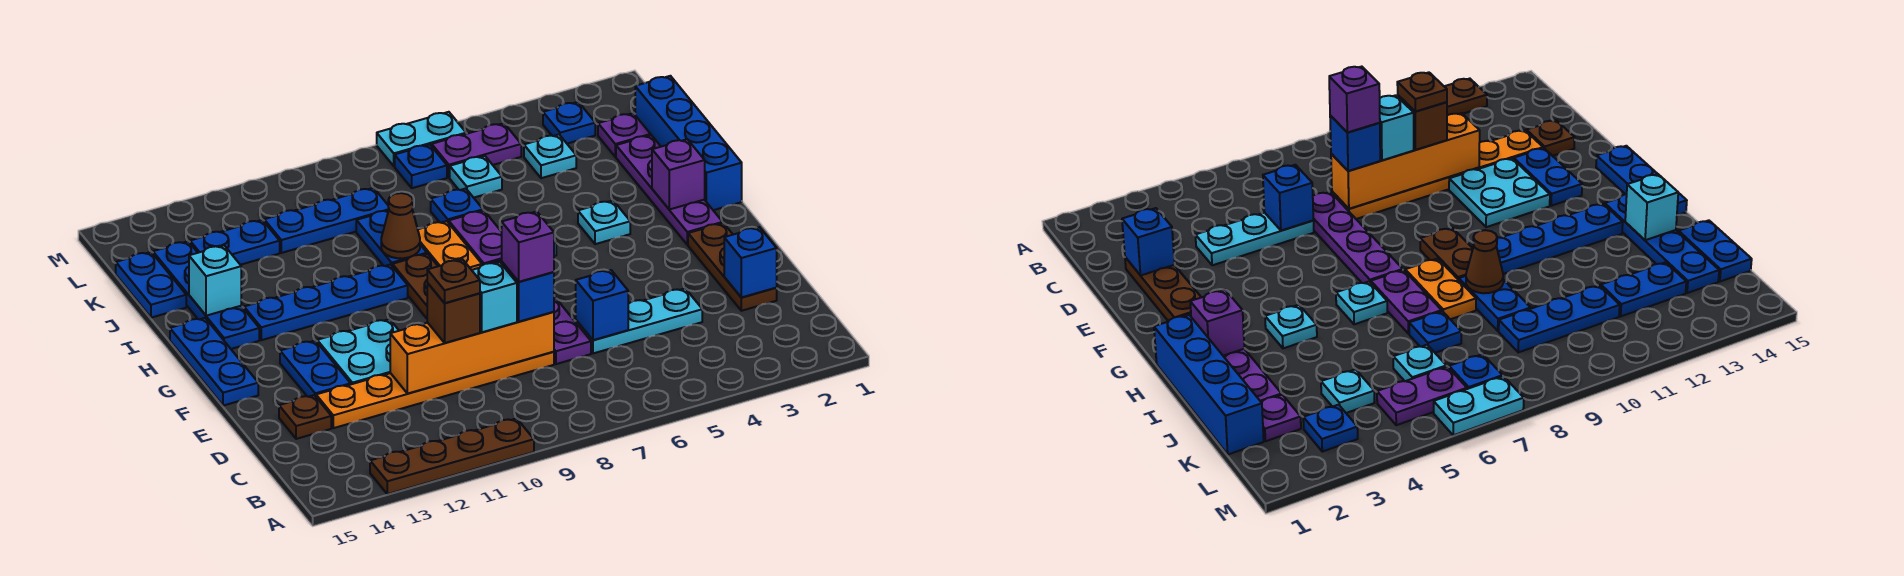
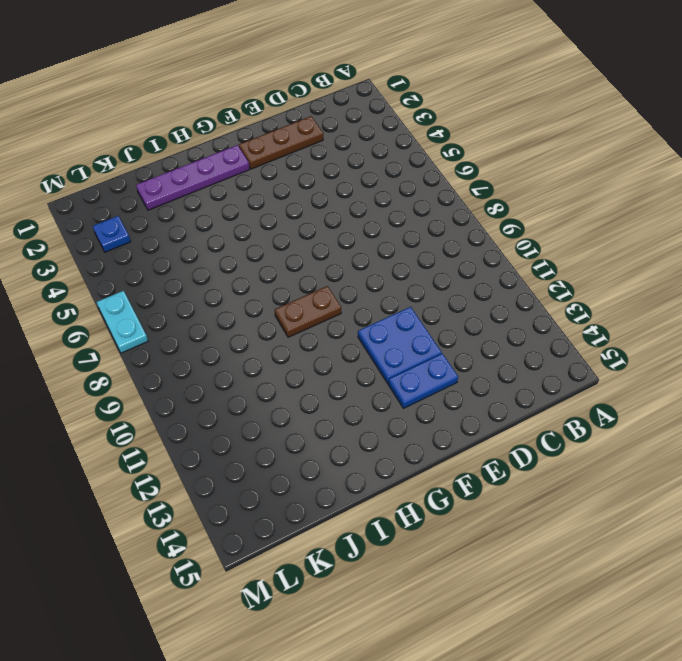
blue plate E11:F12 level 1 -> cyan plate E11:F12 level 1
none -> brown plate A10:A13 level 1
none -> cyan plate D4:D6 level 1
none -> purple plate D7:G7 level 1
none -> orange plate D8:D13 level 1

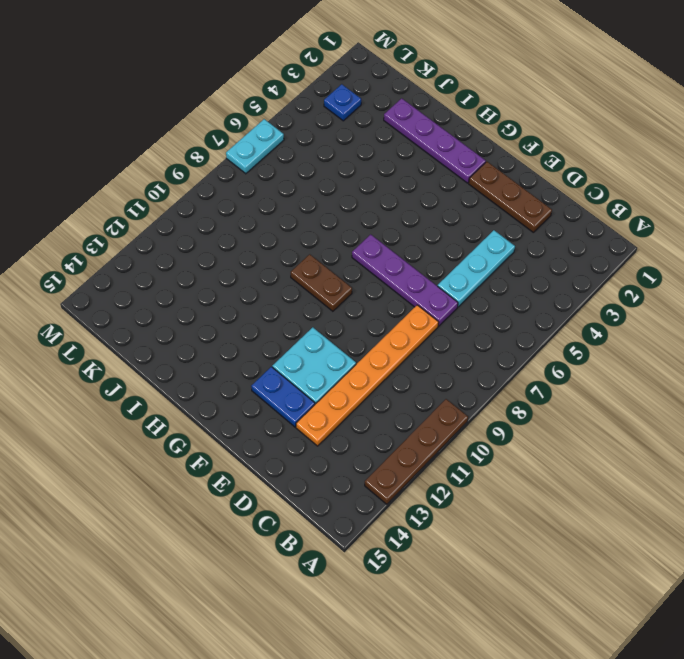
none -> brown plate D14 level 1
none -> blue plate F15:H15 level 1
none -> blue brick H1:K1 level 1
none -> cyan plate H4 level 1

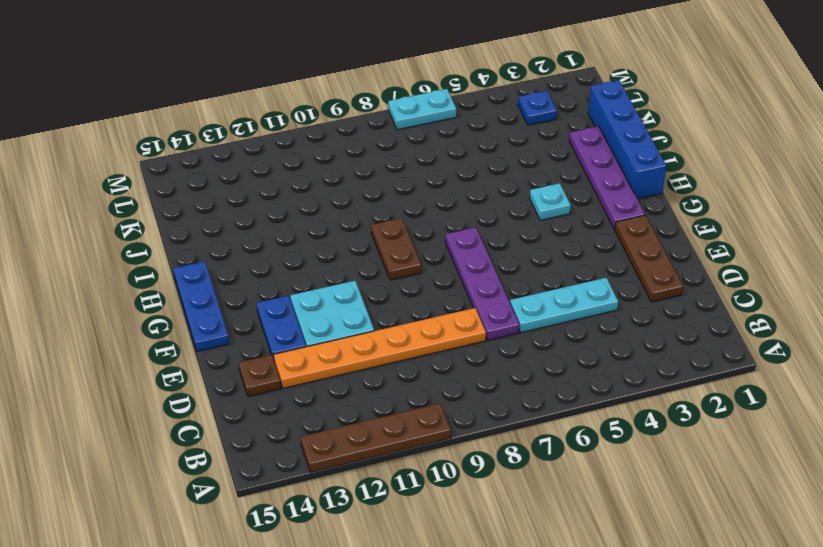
none -> cyan plate H6 level 1
none -> purple plate H7:I7 level 1
none -> orange plate H8:I8 level 1
none -> blue plate H10:H13 level 1

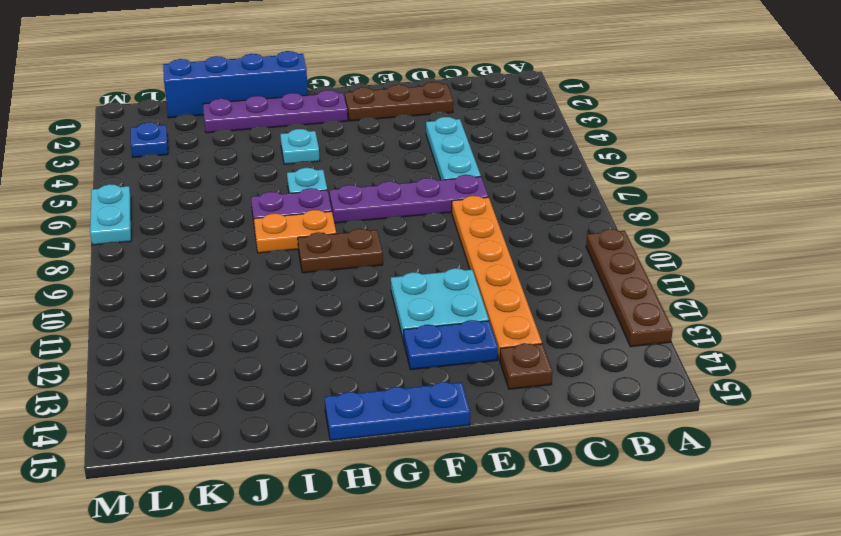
none -> blue plate H10:H13 level 1
none -> blue plate H14:K14 level 1
none -> blue plate I9:J9 level 1
none -> blue plate J7 level 1

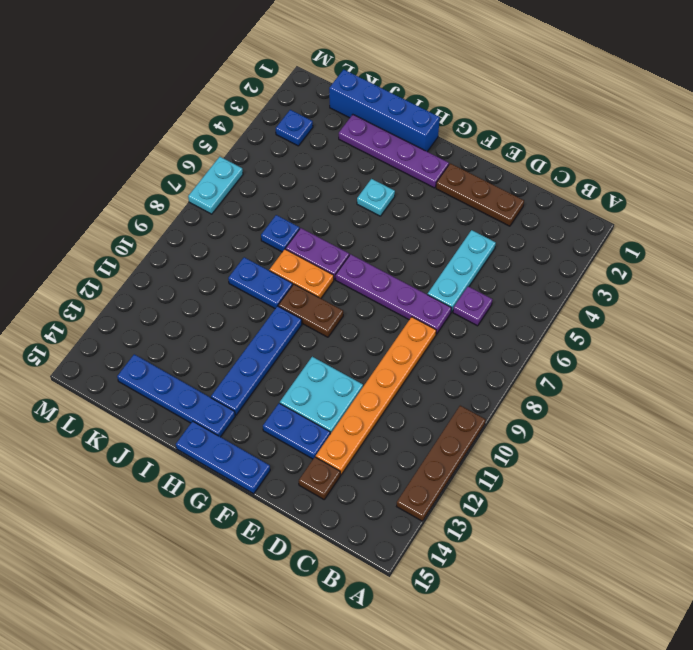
purple plate C6 level 1 -> purple plate K2 level 1
none -> cyan plate H6 level 1
none -> blue plate J15:K15 level 1
none -> cyan plate K4 level 1
none -> cyan plate K6 level 1

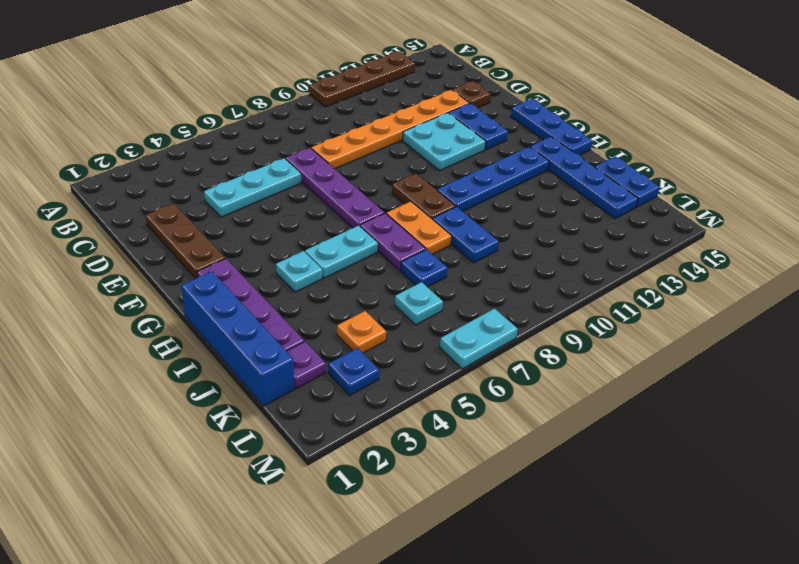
cyan plate H5:H6 level 1 -> cyan plate H6 level 1
orange plate K4 level 1 -> cyan plate K4 level 1
none -> blue plate K9:K11 level 1
none -> blue plate K12:K13 level 1
none -> purple plate L5:L6 level 1
none -> blue plate L7 level 1

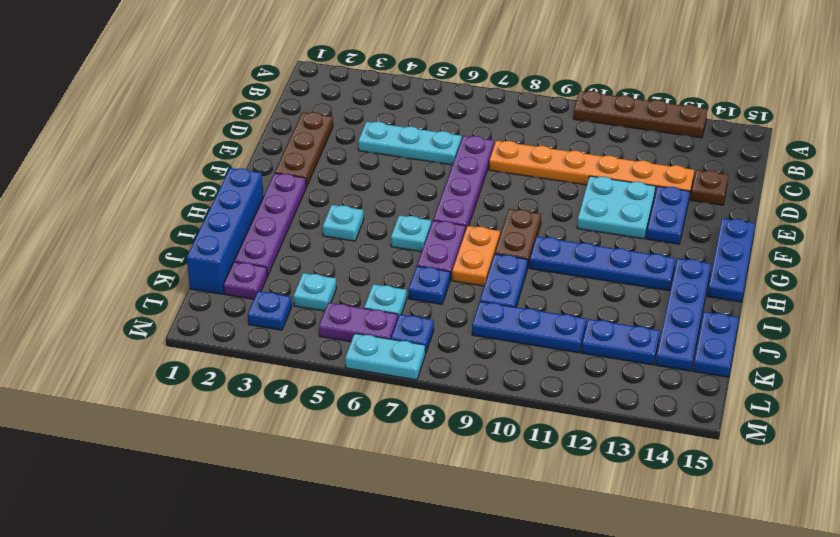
none -> blue brick D2 level 2
none -> blue brick D6 level 2
none -> orange brick D8:D11 level 2
none -> purple brick H2 level 2

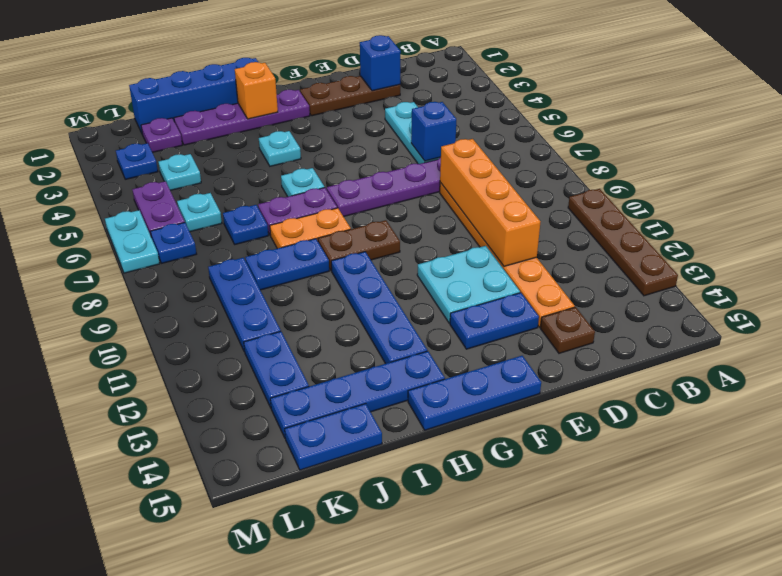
orange brick H2 level 2 -> purple brick H2 level 2
none -> brown cone I9 level 2
none -> cyan brick I14 level 2
none -> blue brick D8 level 3
none -> cyan brick D9 level 3

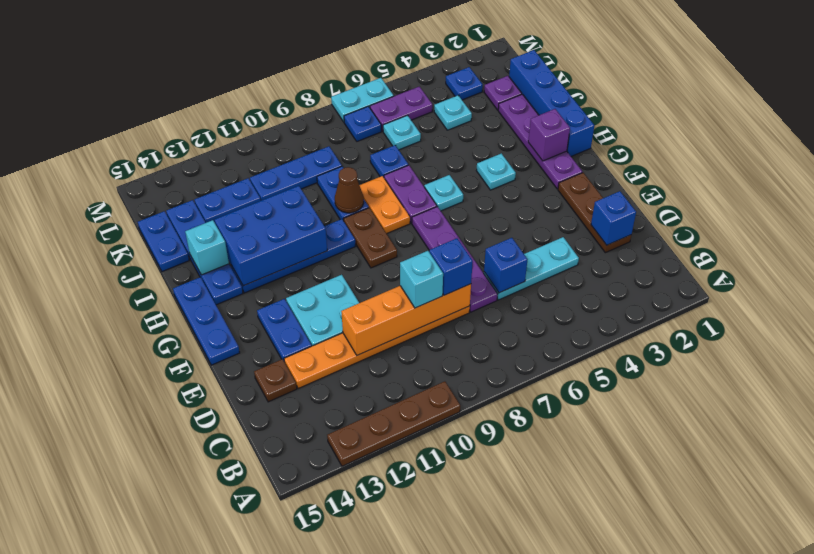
blue brick H11:I13 level 2 -> none
none -> brown brick D10 level 3
none -> purple brick D8 level 4
none -> brown plate D10 level 4

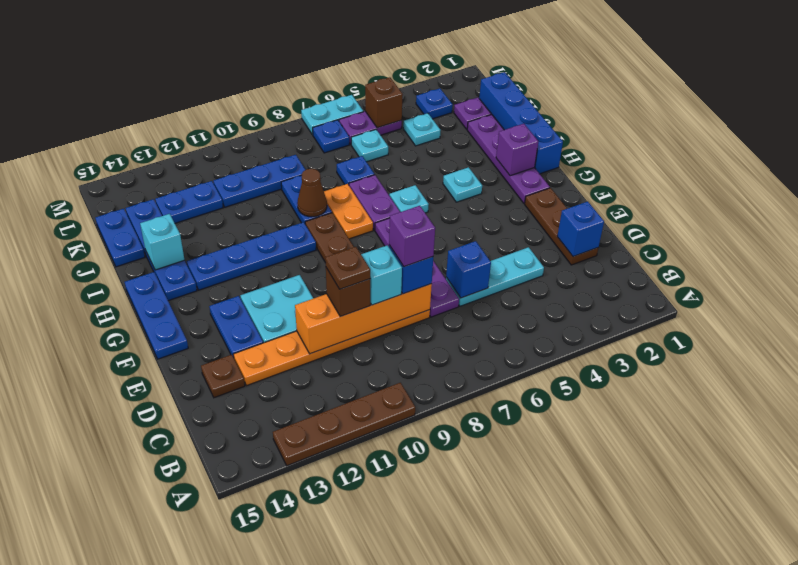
brown brick L5 level 2 -> none

